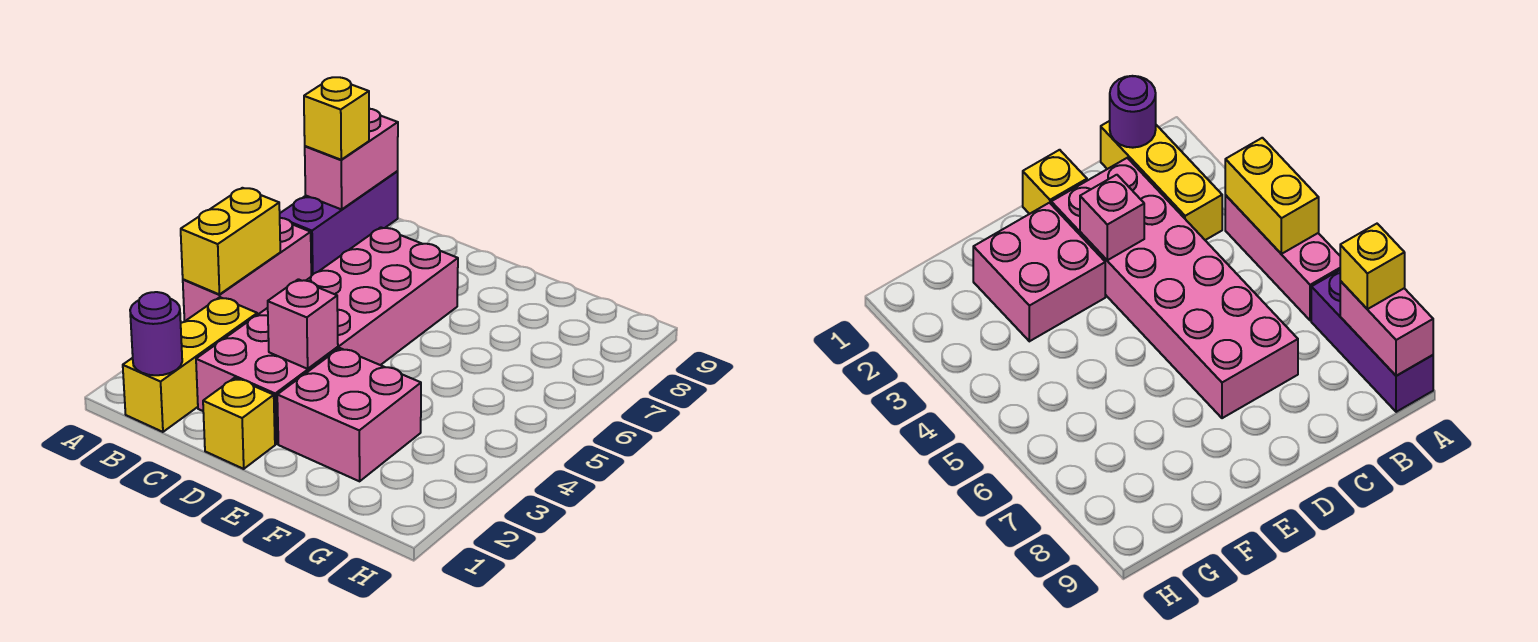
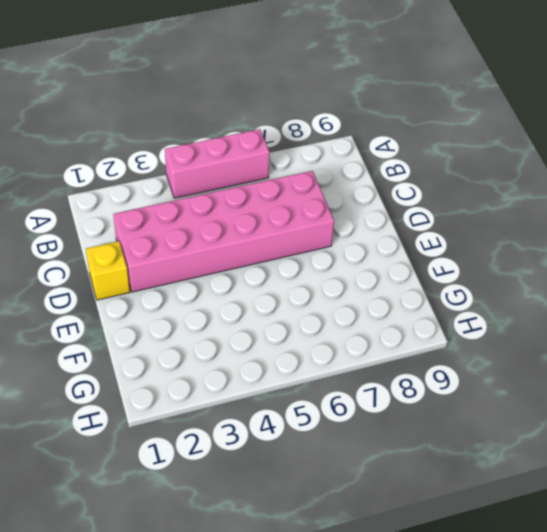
none -> purple brick A7:A9 level 1
none -> yellow brick B1:B3 level 1

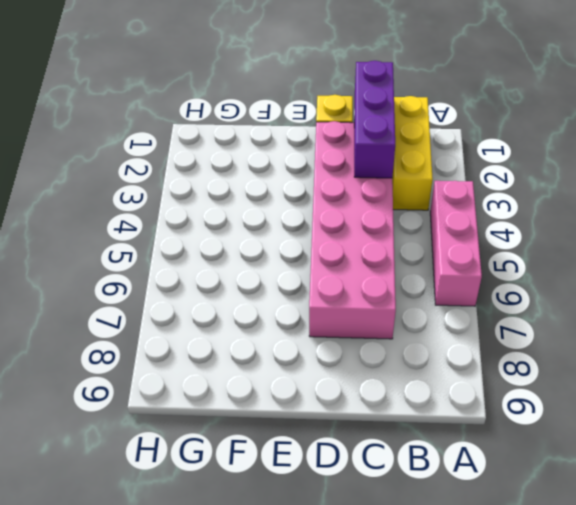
purple brick C1:C3 level 2 -> purple brick A7:A9 level 1
none -> pink brick E2:F3 level 1
none -> yellow brick A4:A5 level 2

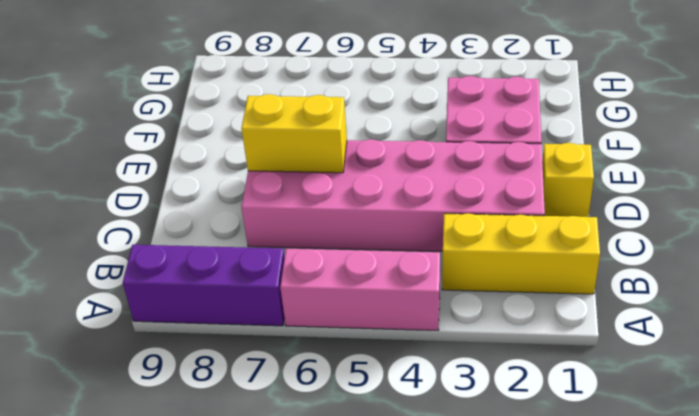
yellow brick D6:D7 level 2 -> yellow brick A4:A5 level 2
none -> pink brick A8:A9 level 2
none -> purple round brick B1 level 2

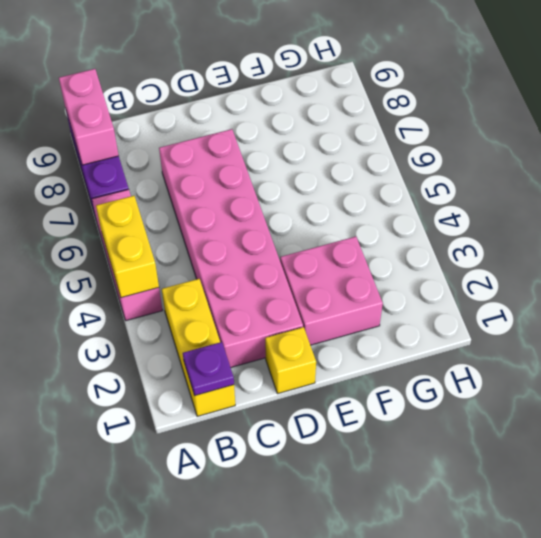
purple plate B1 level 2 -> purple round brick B1 level 2
none -> pink brick D3 level 2
none -> yellow brick A8 level 3

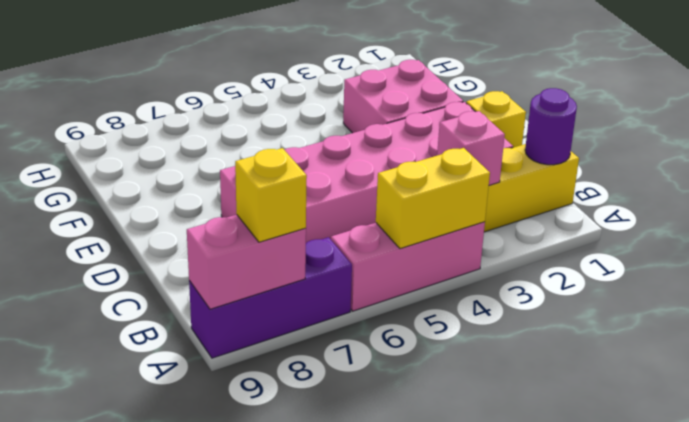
pink brick B3 level 2 -> pink brick D3 level 2

